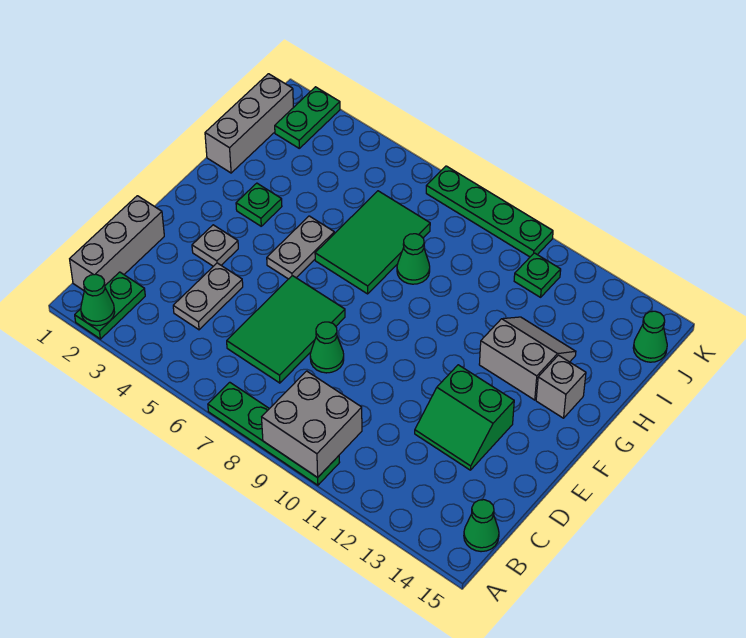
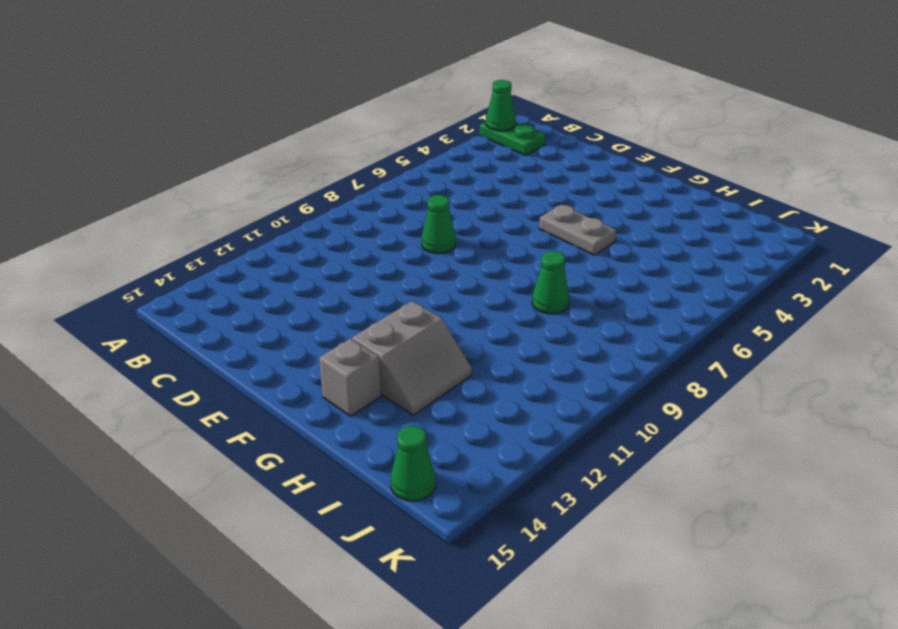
none -> green plate A7:A10 level 1
none -> grey brick B1:D1 level 1
none -> green cone B15 level 1

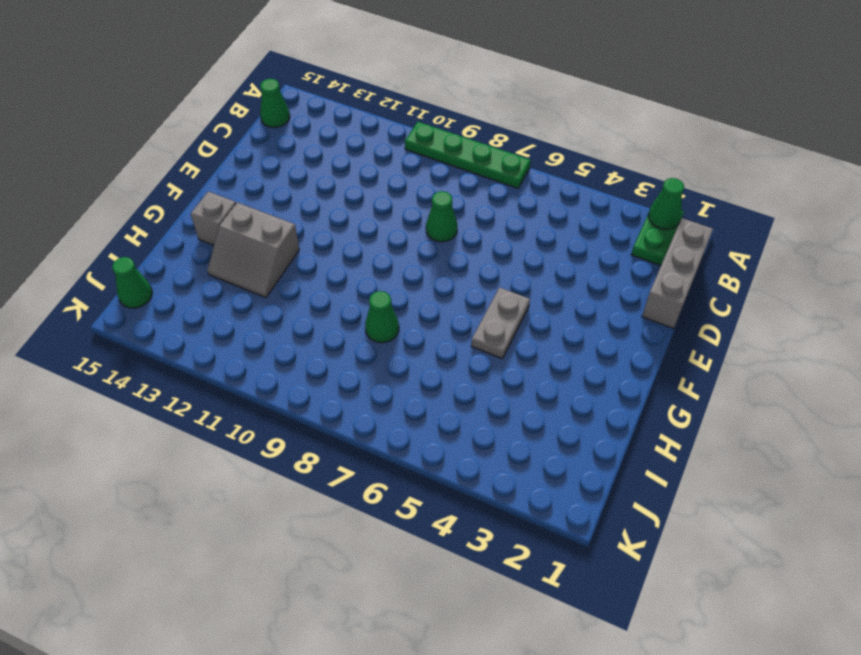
none -> grey plate C4:D4 level 1
none -> green tile C6:E7 level 1
none -> green slope D12:E13 level 1 top E

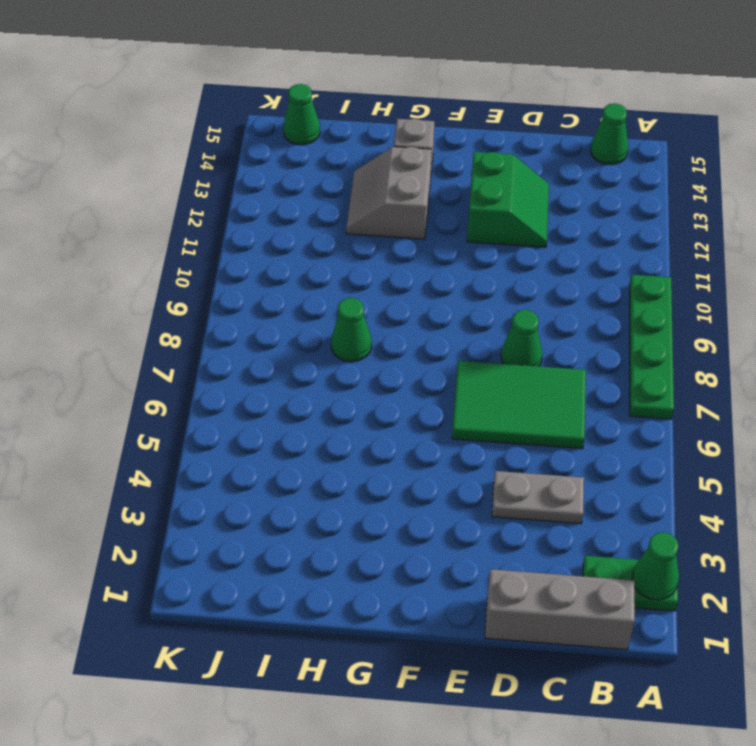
none -> grey plate E3 level 1
none -> grey plate F5:G5 level 1
none -> green plate G3 level 1

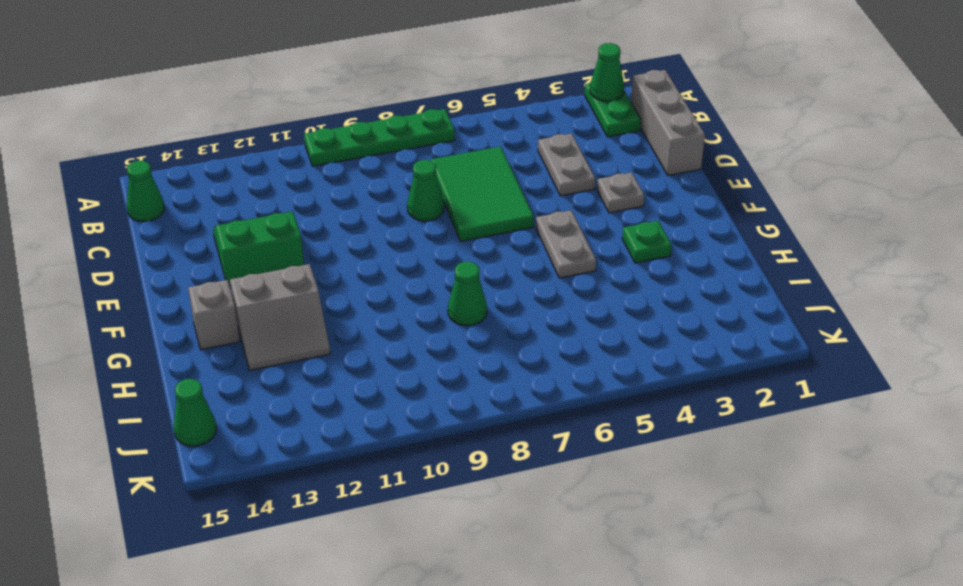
none -> green tile G6:I7 level 1
none -> grey brick H1:J1 level 1
none -> green plate J2:K2 level 1

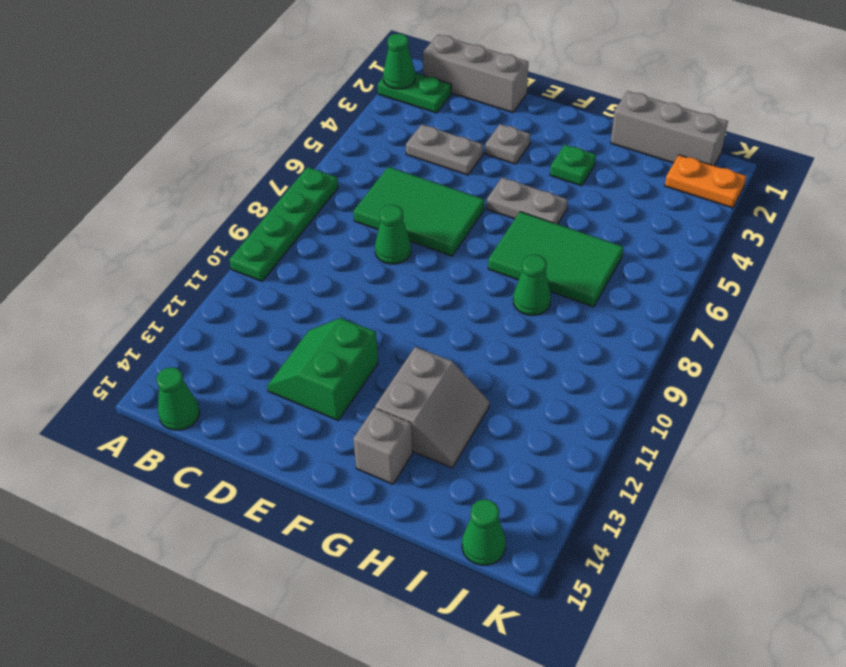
orange plate J2:K2 level 1 -> green plate J2:K2 level 1
none -> green plate J11 level 1
none -> green plate K7:K10 level 1
none -> grey brick A9:B10 level 2

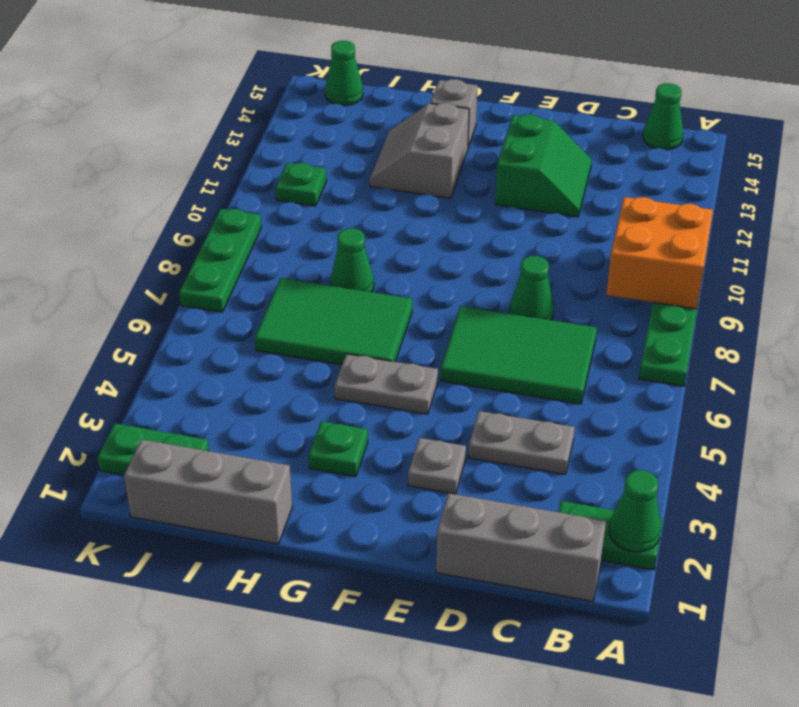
orange brick A9:B10 level 2 -> grey brick A9:B10 level 2
green plate K7:K9 level 1 -> green plate K7:K10 level 1

